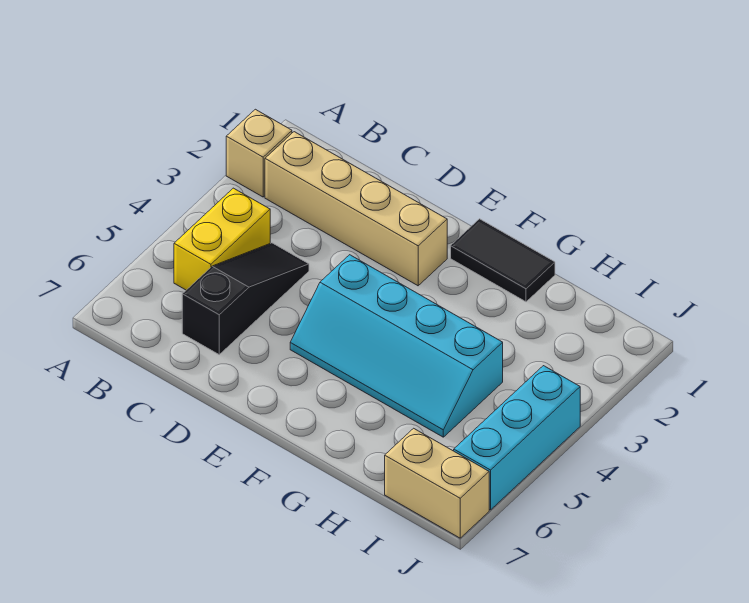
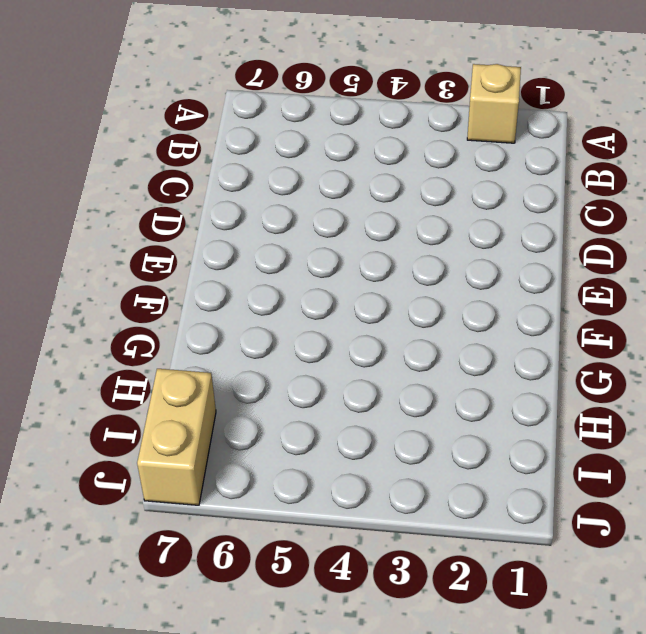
none -> tan brick B2:E2 level 1
none -> yellow brick B4:B5 level 1

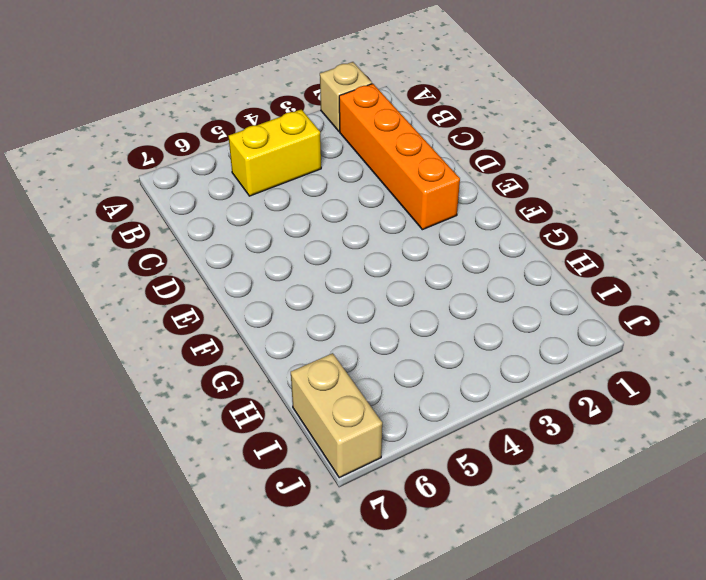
orange brick B2:E2 level 1 -> tan brick B2:E2 level 1
none -> black slope C4:C6 level 1 top 6
none -> cyan slope E4:H5 level 1 top 4

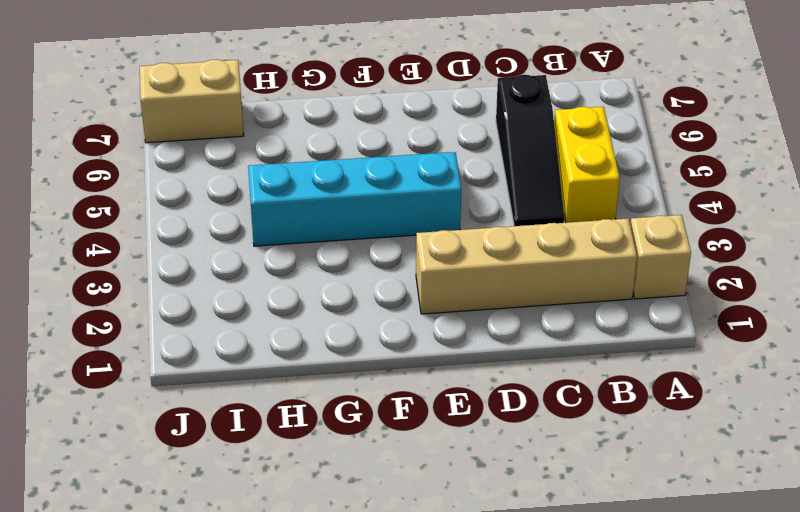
none -> black tile F1:G1 level 1
none -> cyan brick J4:J6 level 1

